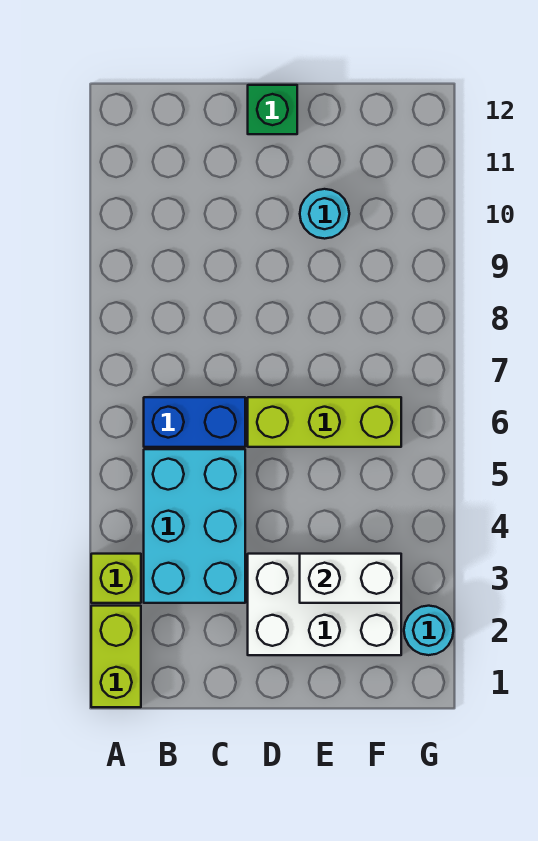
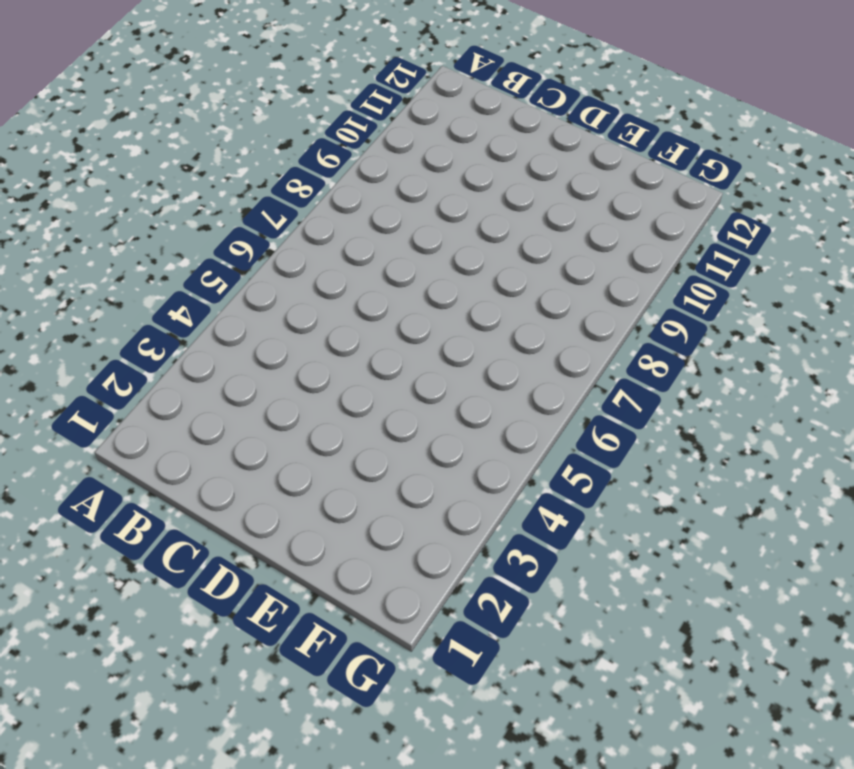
none -> lime brick A1:A2 level 1
none -> lime brick A3 level 1

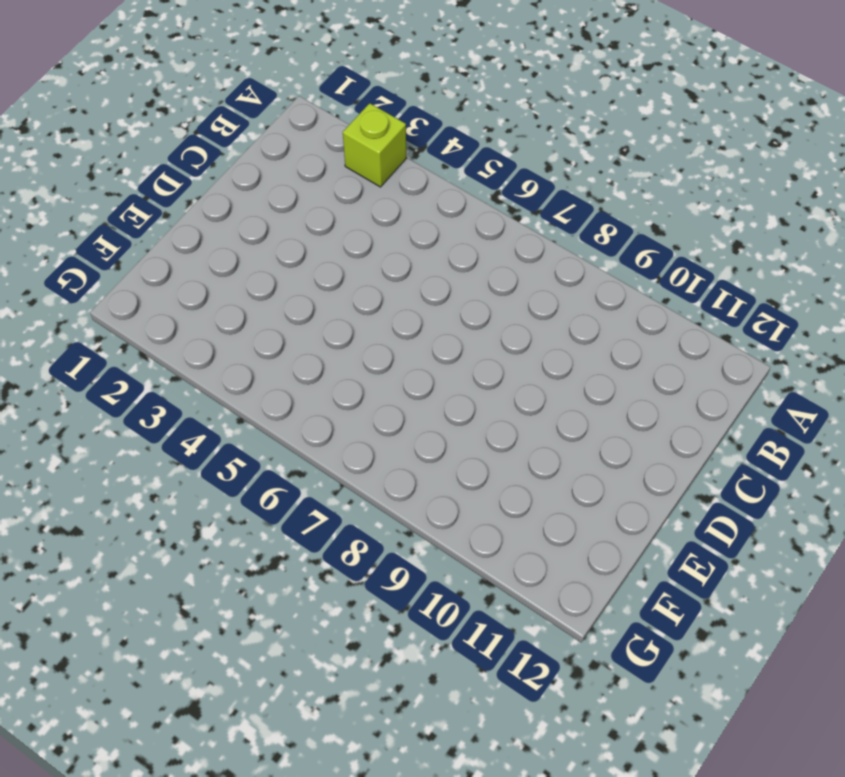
none -> lime brick A1:A2 level 1
none -> cyan brick B3:C5 level 1

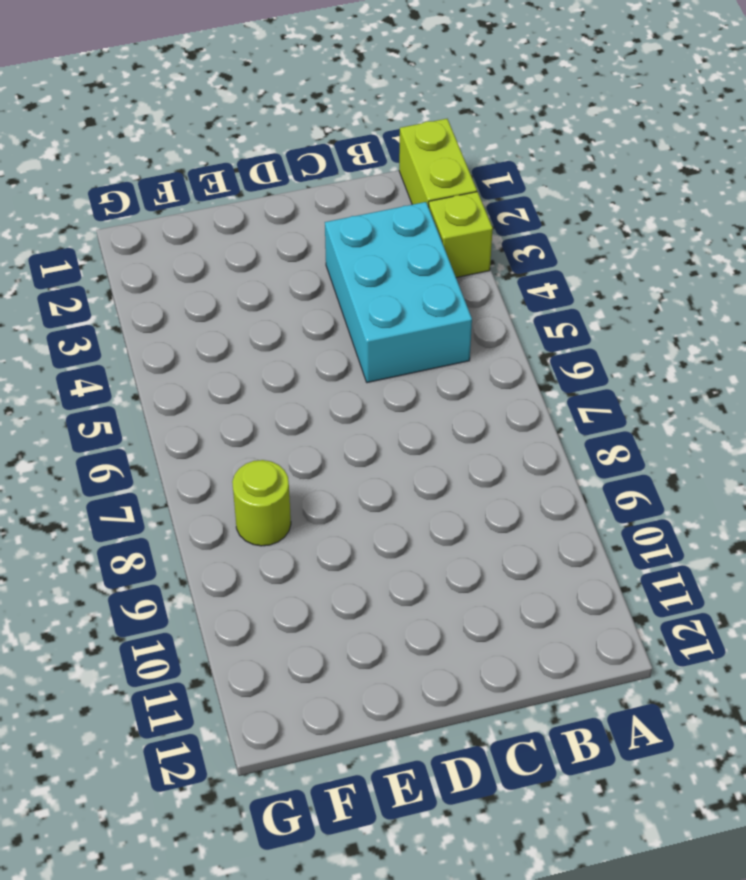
lime round brick F8 level 1 -> none
none -> blue brick B6:C6 level 1
none -> white brick D2:F3 level 1

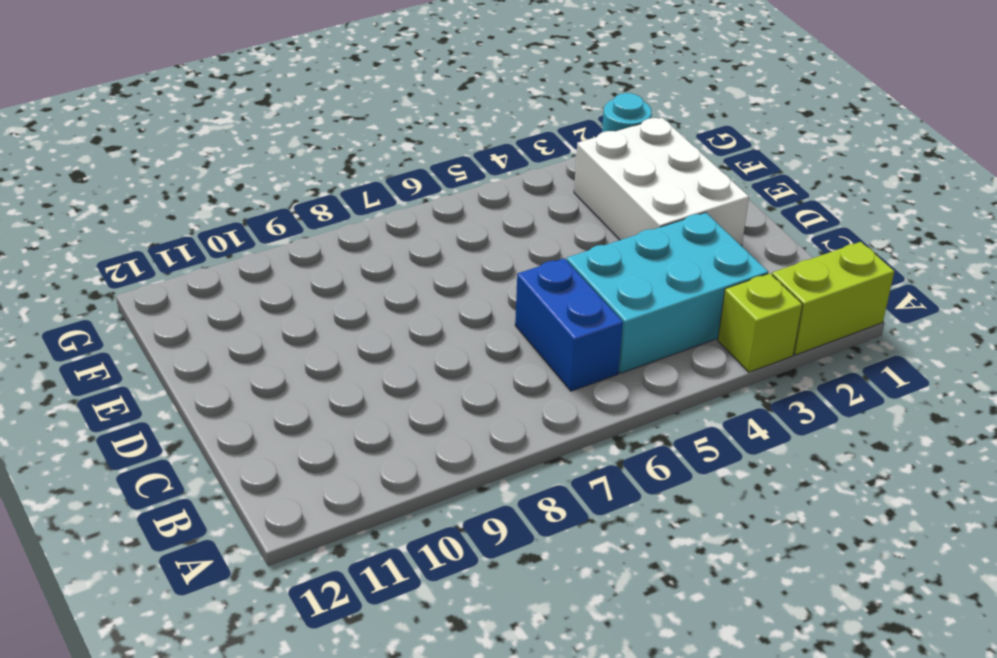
none -> lime brick D6:F6 level 1
none -> green brick D12 level 1

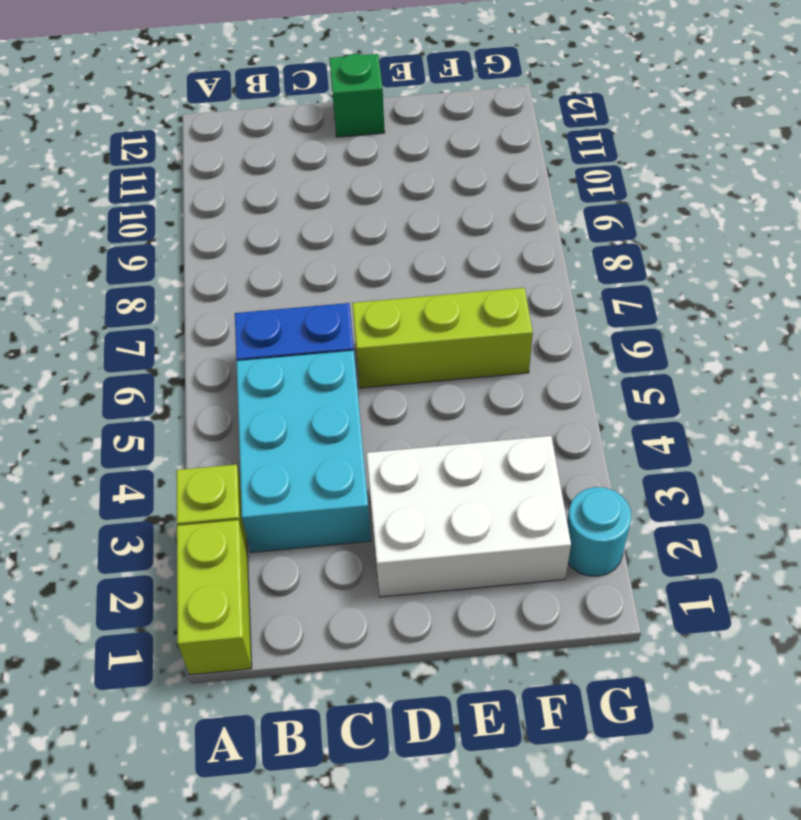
none -> cyan round brick E10 level 1
none -> white brick E3:F3 level 2

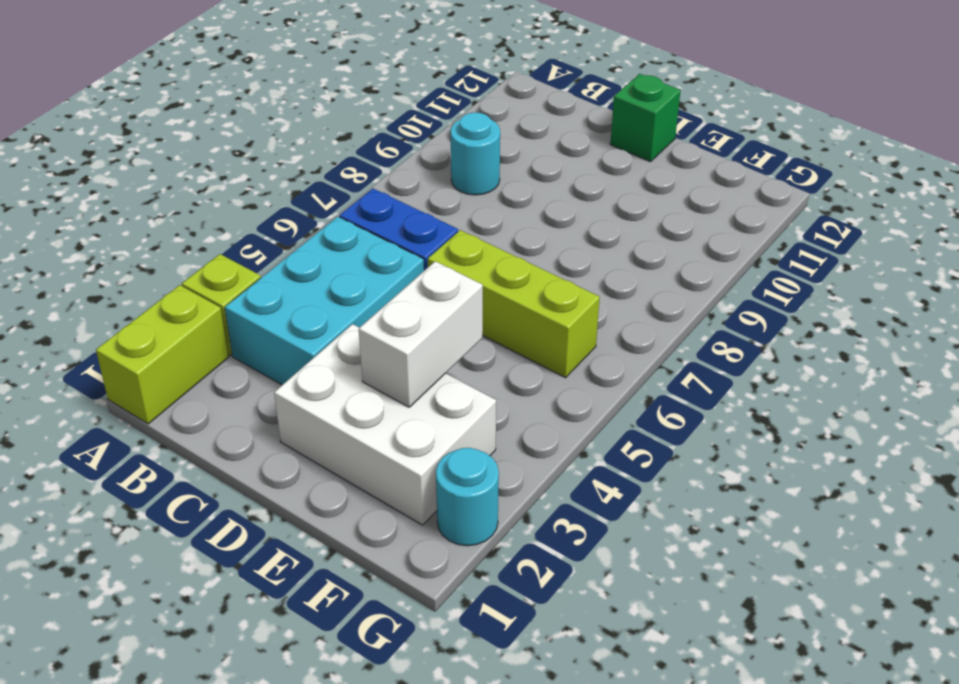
cyan round brick B9 level 1 -> cyan round brick E10 level 1
white brick E3:E4 level 2 -> white brick E3:F3 level 2

